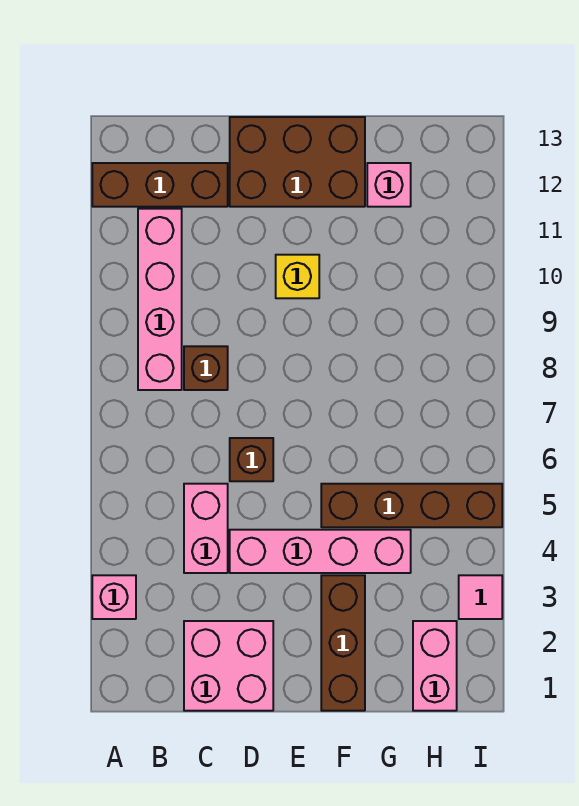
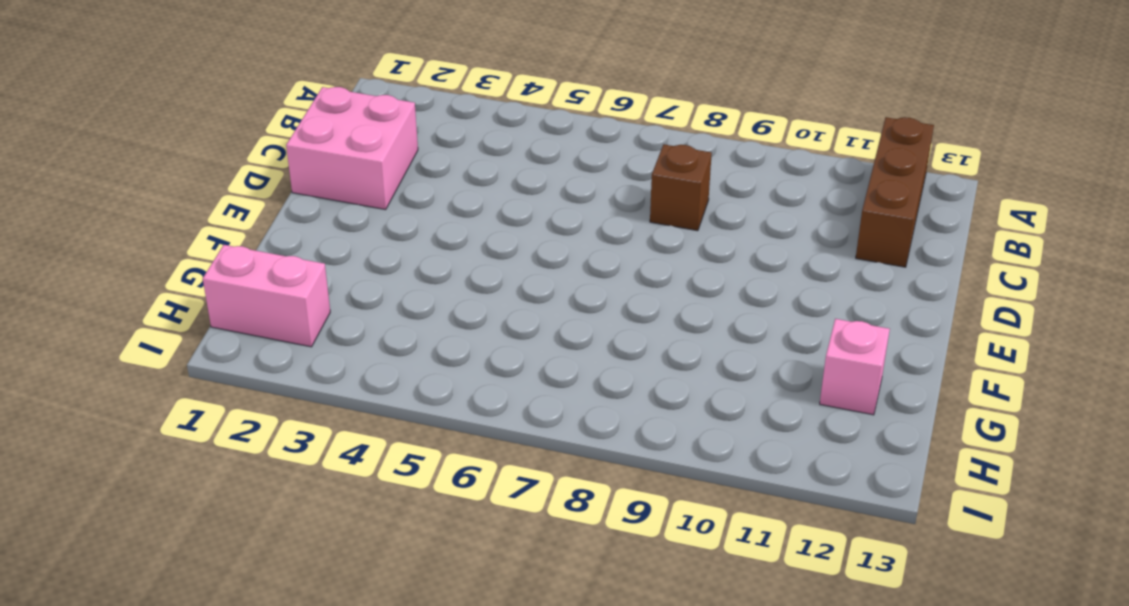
none -> pink brick A3 level 1
none -> pink brick B8:B11 level 1
none -> pink brick C4:C5 level 1

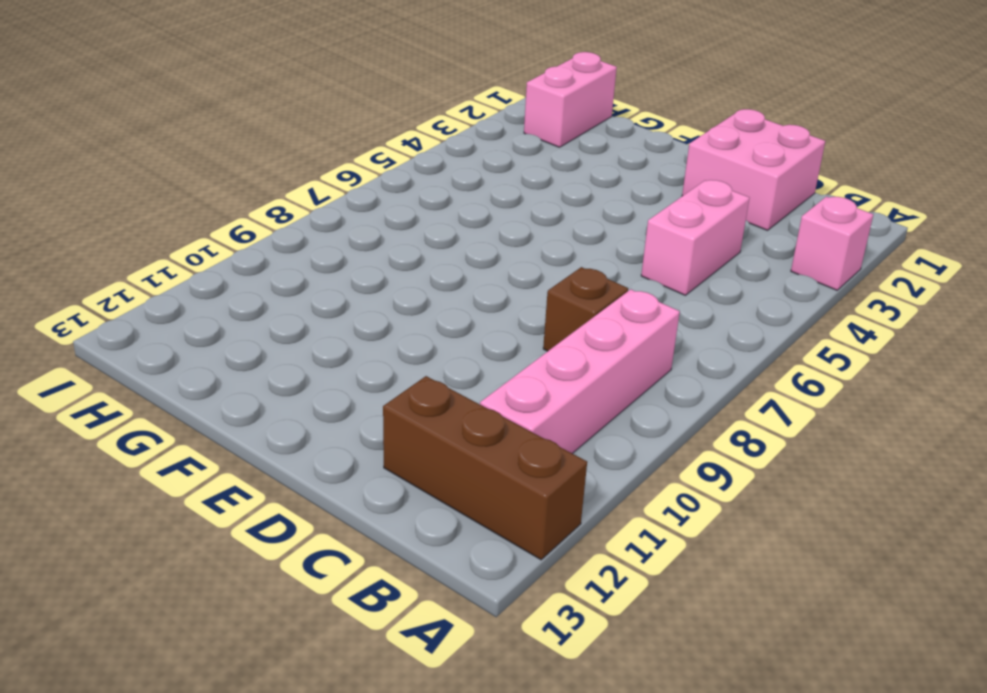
none -> pink brick D4:G4 level 1
none -> brown brick D6 level 1
none -> brown brick D12:F13 level 1

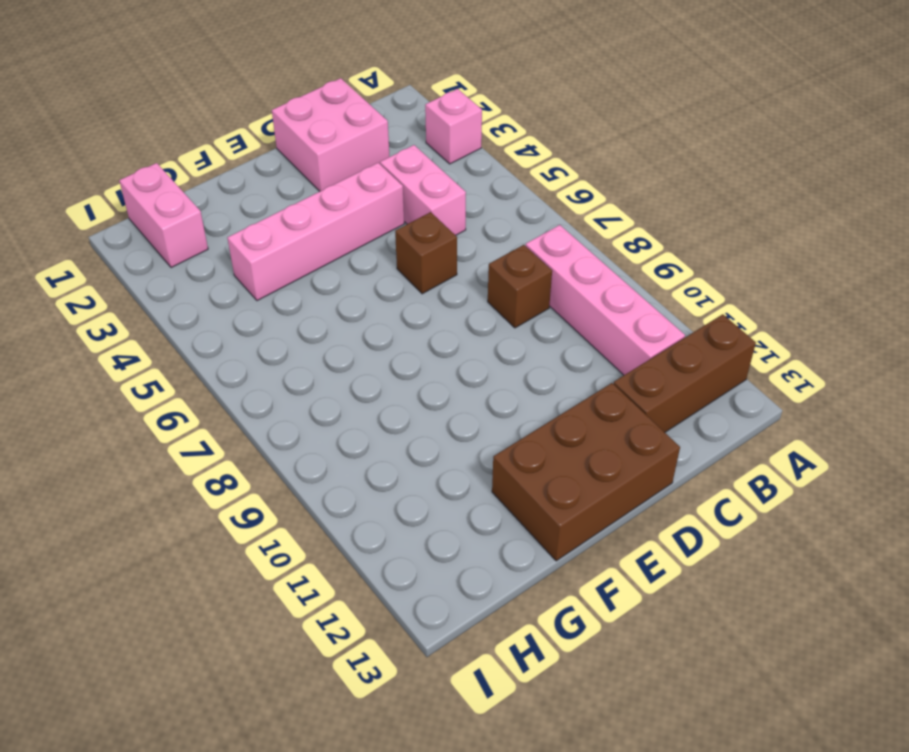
none -> yellow brick E10 level 1
none -> brown brick F1:F3 level 1
none -> brown brick F5:I5 level 1

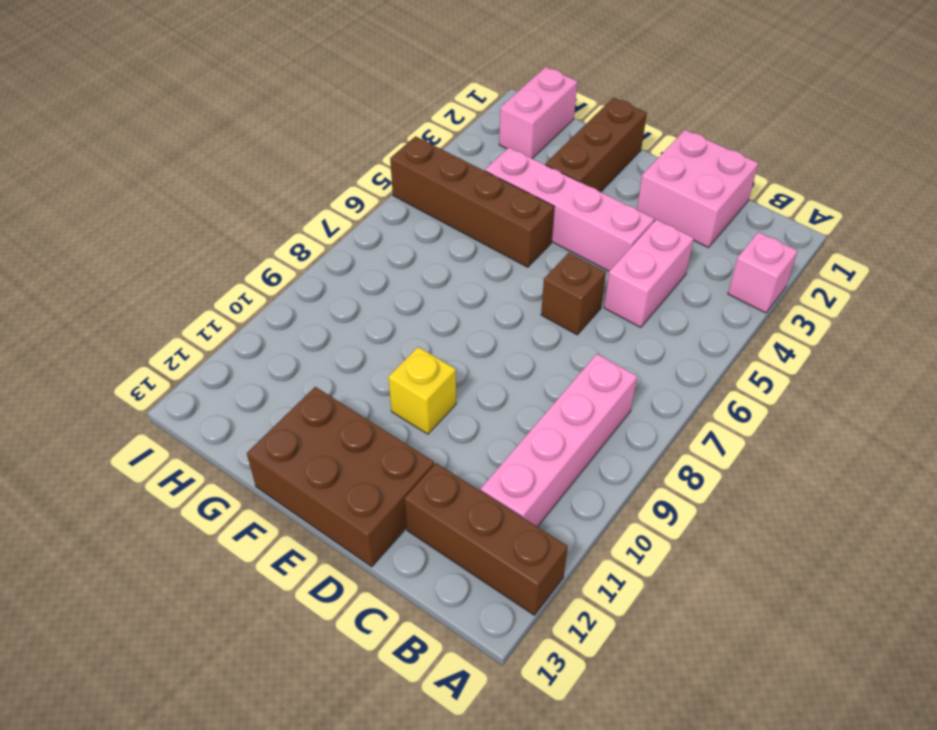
none -> brown brick C8 level 1
none -> pink brick G12 level 1
none -> pink tile I3 level 1

